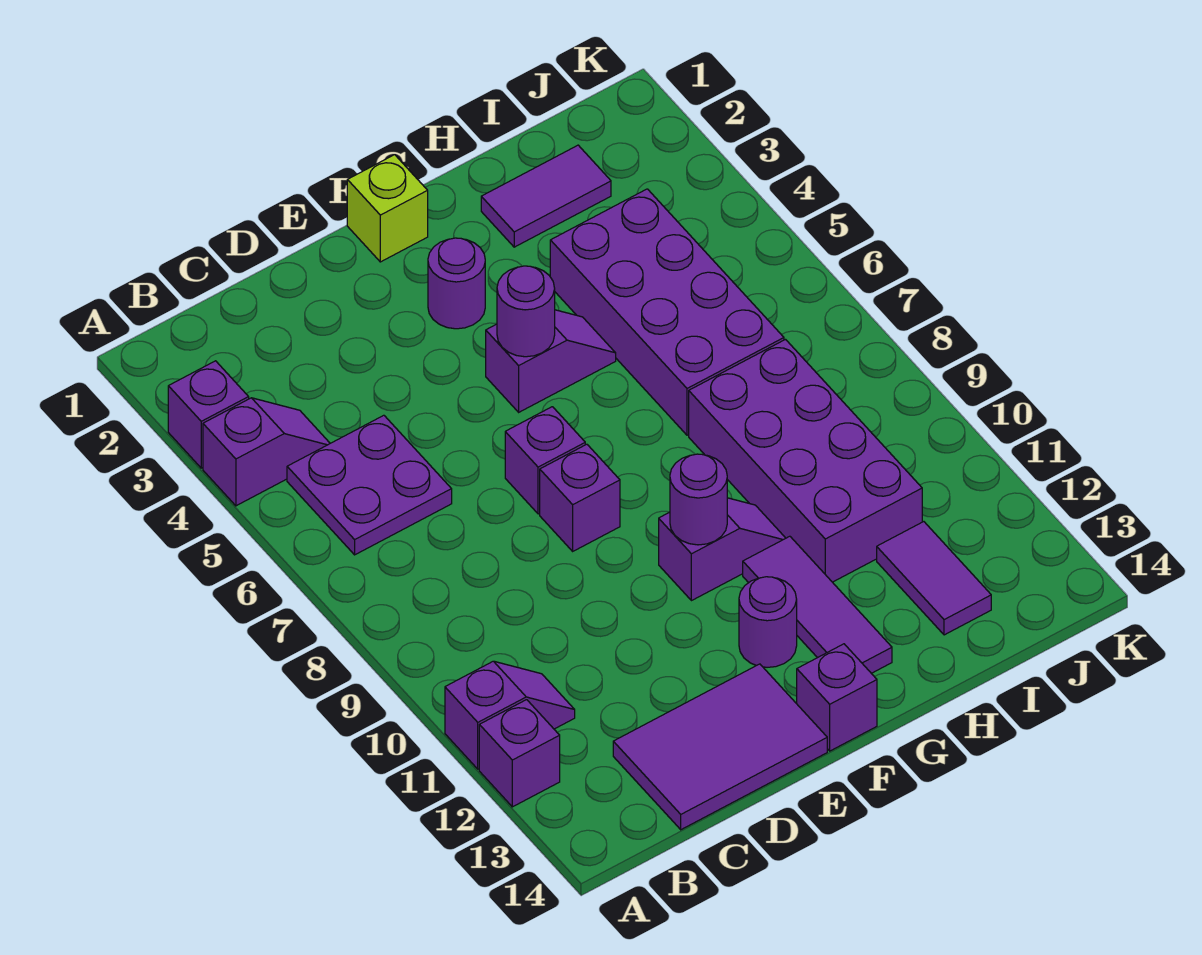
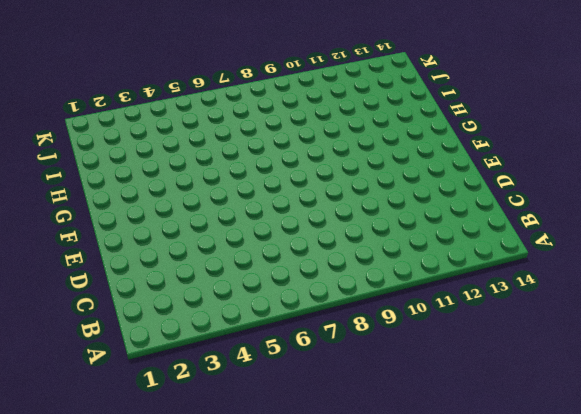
none -> purple brick A3 level 1
none -> purple slope A4:B4 level 1 top A
none -> purple slope A11:B11 level 1 top A

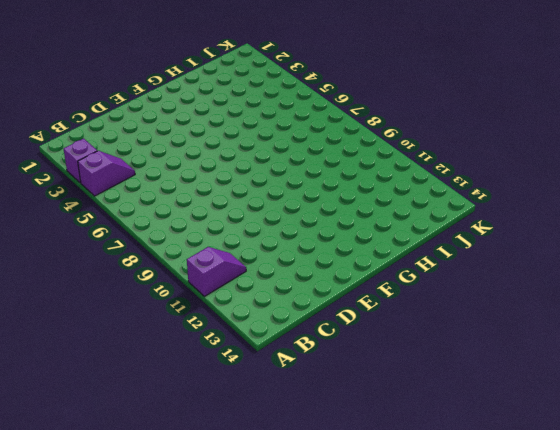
none -> purple brick A12 level 1
none -> purple plate B5:C6 level 1
none -> purple tile C13:E14 level 1

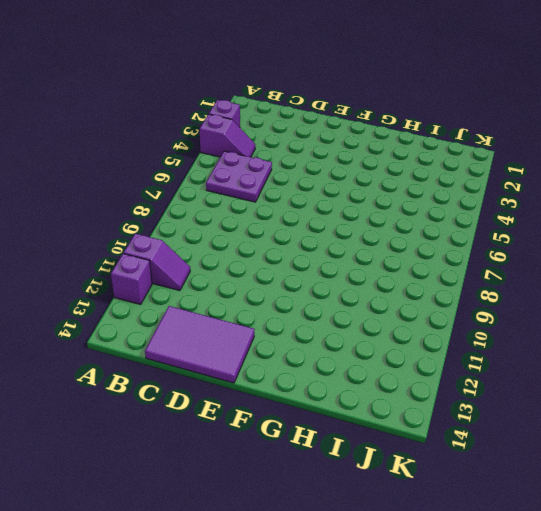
none -> purple brick E7 level 1
none -> purple brick E8 level 1
none -> lime brick F1 level 1

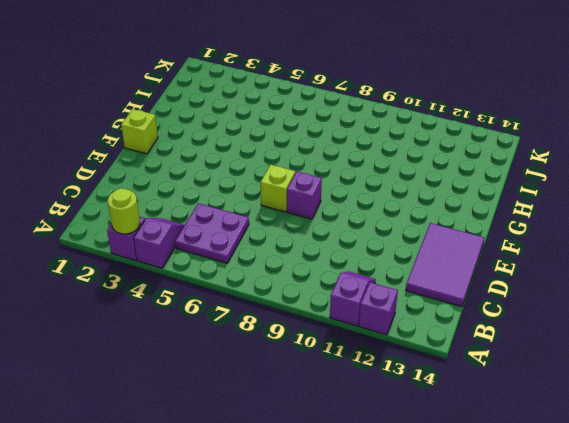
lime round brick A3 level 2 -> none
lime brick E7 level 1 -> purple brick E7 level 1
none -> purple round brick F3 level 1
none -> purple slope F5:G5 level 1 top F
none -> purple slope F10:G10 level 1 top F

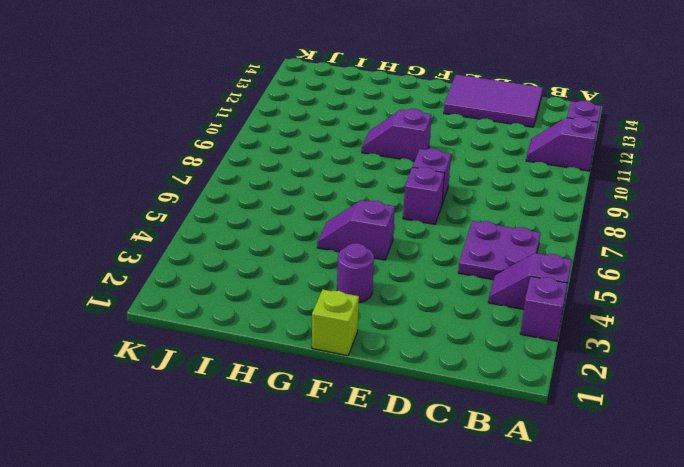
none -> purple round brick F12 level 1
none -> purple brick F14 level 1
none -> purple tile G11:G13 level 1

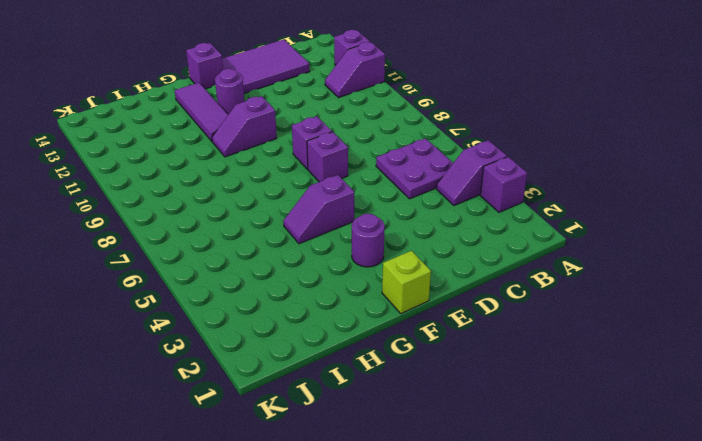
none -> purple tile H2:I2 level 1
none -> purple brick H4:I7 level 1
none -> purple brick H8:I11 level 1

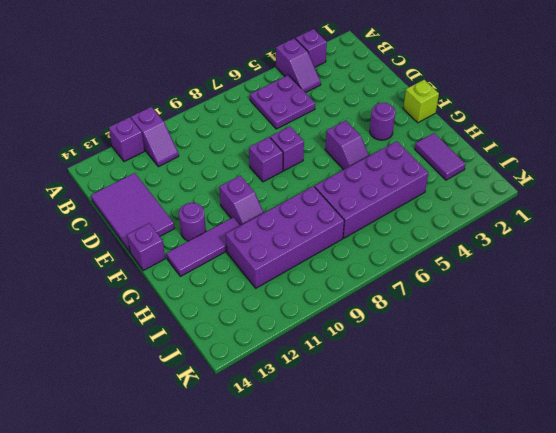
none -> purple tile I12:I13 level 1
none -> purple round brick F5 level 2
none -> purple round brick F10 level 2

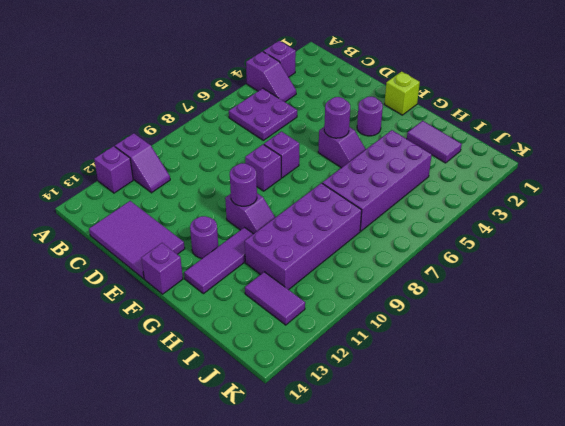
purple tile I12:J12 level 1 -> purple tile I12:I13 level 1

